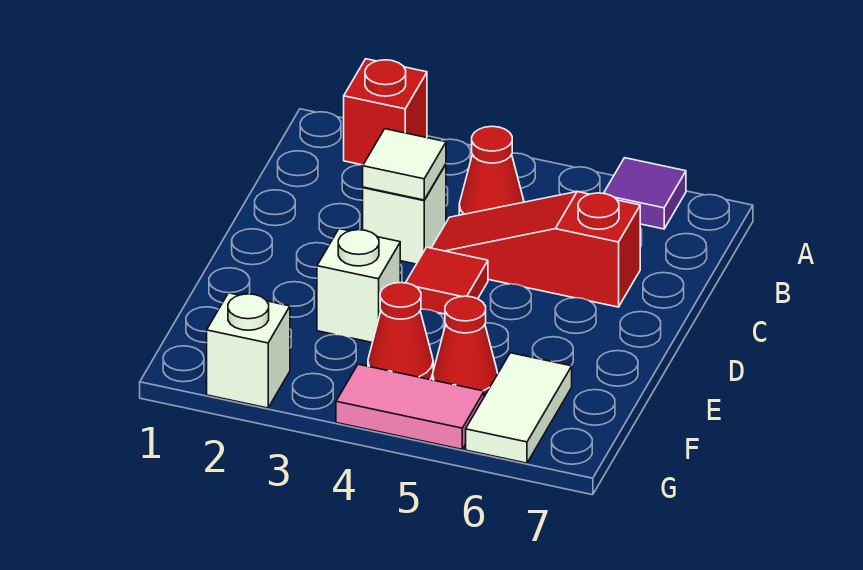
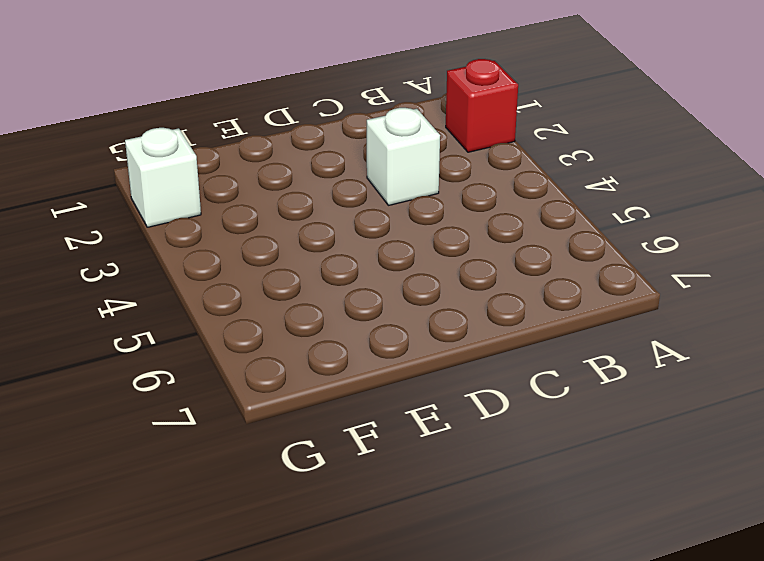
none -> purple tile A6 level 1
none -> red cone B4 level 1
none -> red slope C4:C6 level 1 top 6

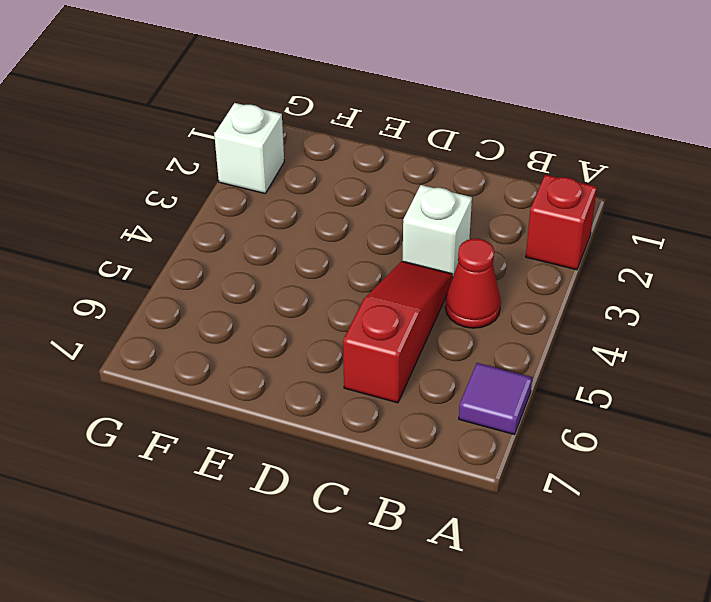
none -> red tile D4 level 1
none -> white brick E3 level 1
none -> red cone F4 level 1

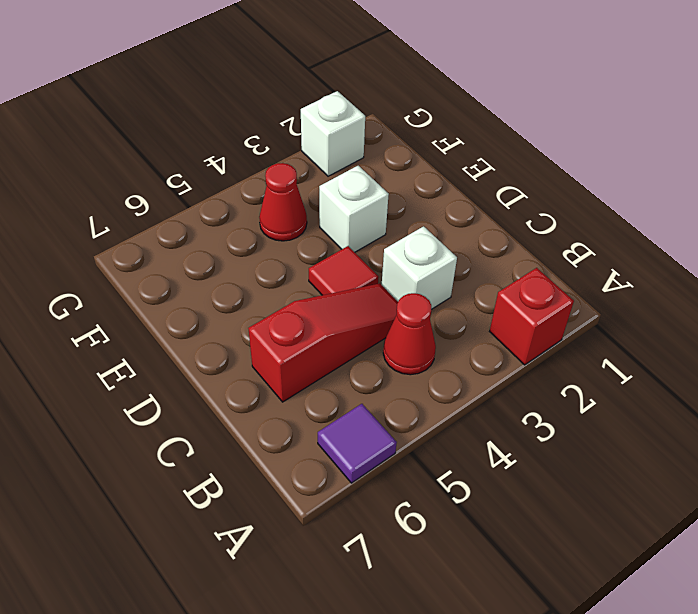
none -> red cone F5 level 1
none -> white tile F6:G6 level 1
none -> pink tile G4:G5 level 1

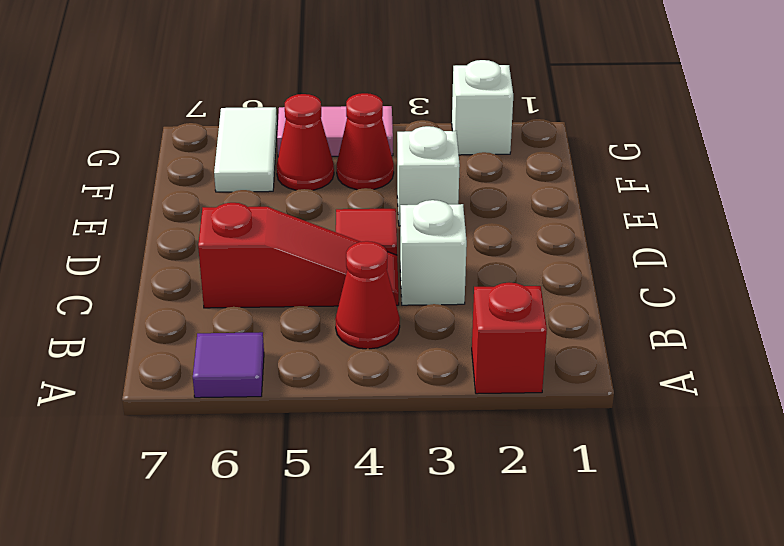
none -> white tile C3 level 2

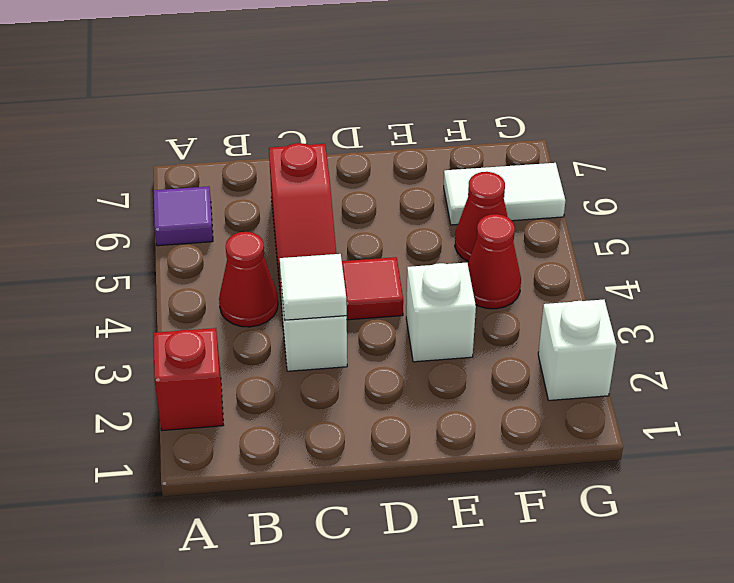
none -> pink tile G4:G5 level 1

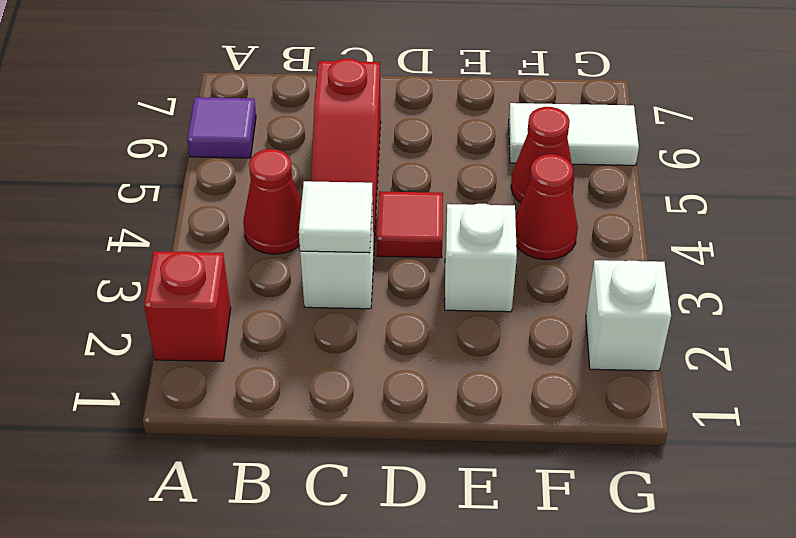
none -> pink tile G4:G5 level 1

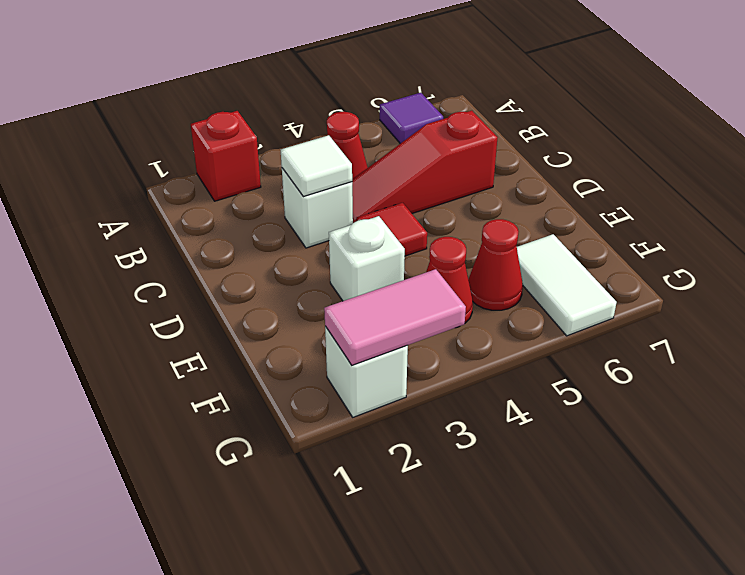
pink tile G2:G3 level 2 -> pink tile G4:G5 level 1

